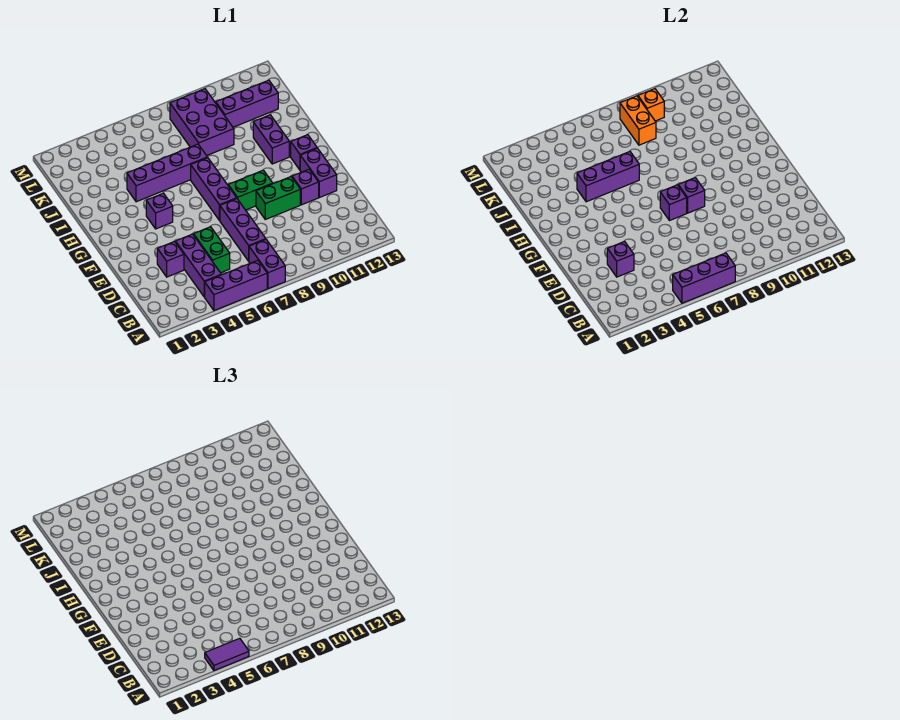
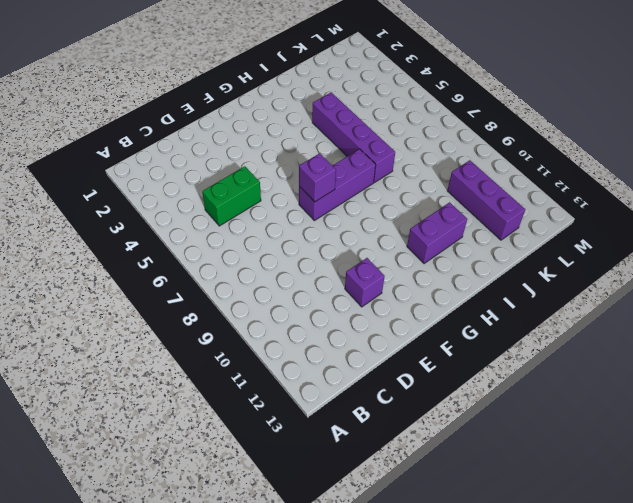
none -> purple brick A4:A6 level 1
none -> purple brick A7:B7 level 1
none -> purple brick B4:D4 level 1

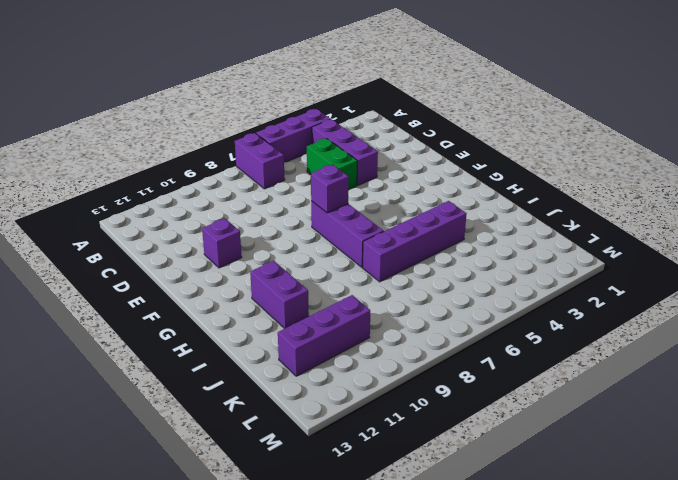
none -> purple brick C7:E7 level 1
none -> purple brick D3 level 1
none -> green brick E9:E10 level 1

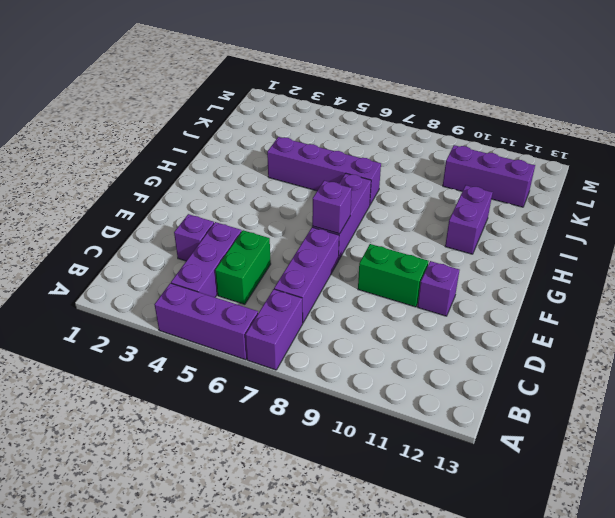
none -> purple brick E12:F12 level 1
none -> green brick F8:F9 level 1
none -> purple brick G4 level 1

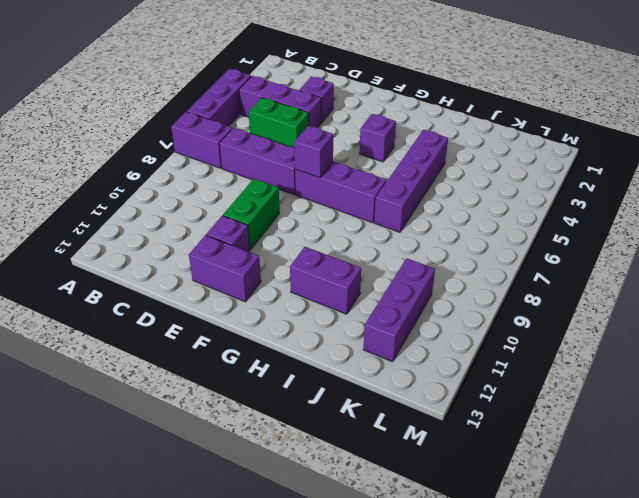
none -> green brick F8:F9 level 1
none -> purple brick G12 level 1
none -> purple brick J8:L9 level 1

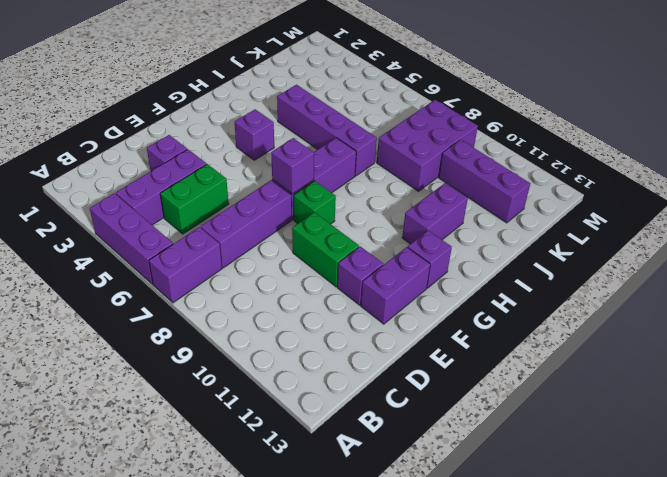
green brick F8 level 1 -> green brick F8:F9 level 1
none -> purple brick A5:A7 level 2
none -> purple brick D3 level 2
none -> purple brick F8 level 2

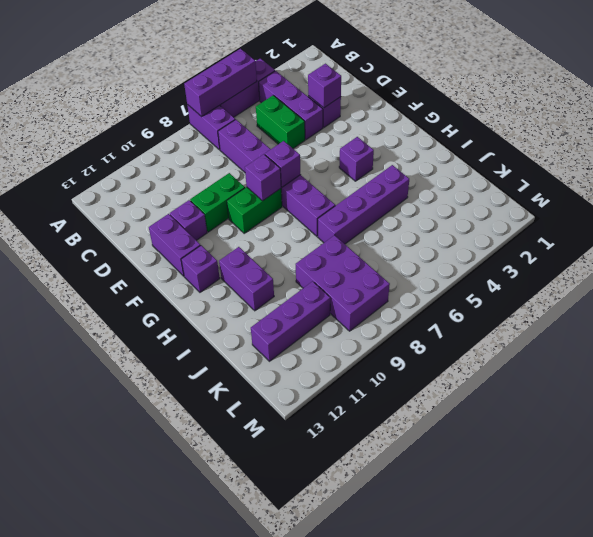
none -> purple brick I4:I6 level 2
none -> orange brick K8:L8 level 2
none -> orange brick L9 level 2

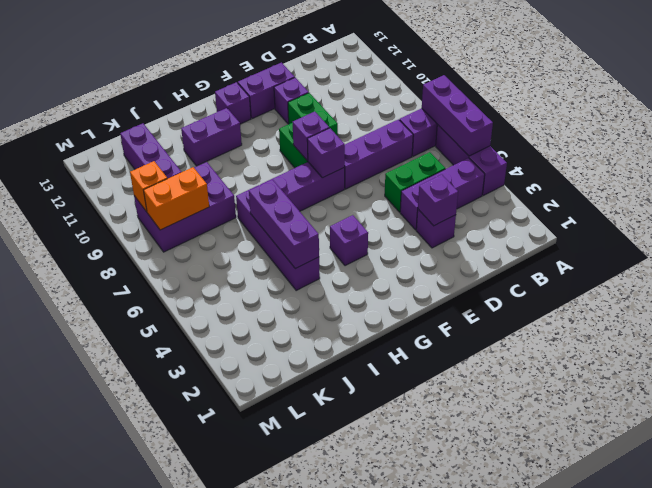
none -> purple tile A4:A5 level 3

